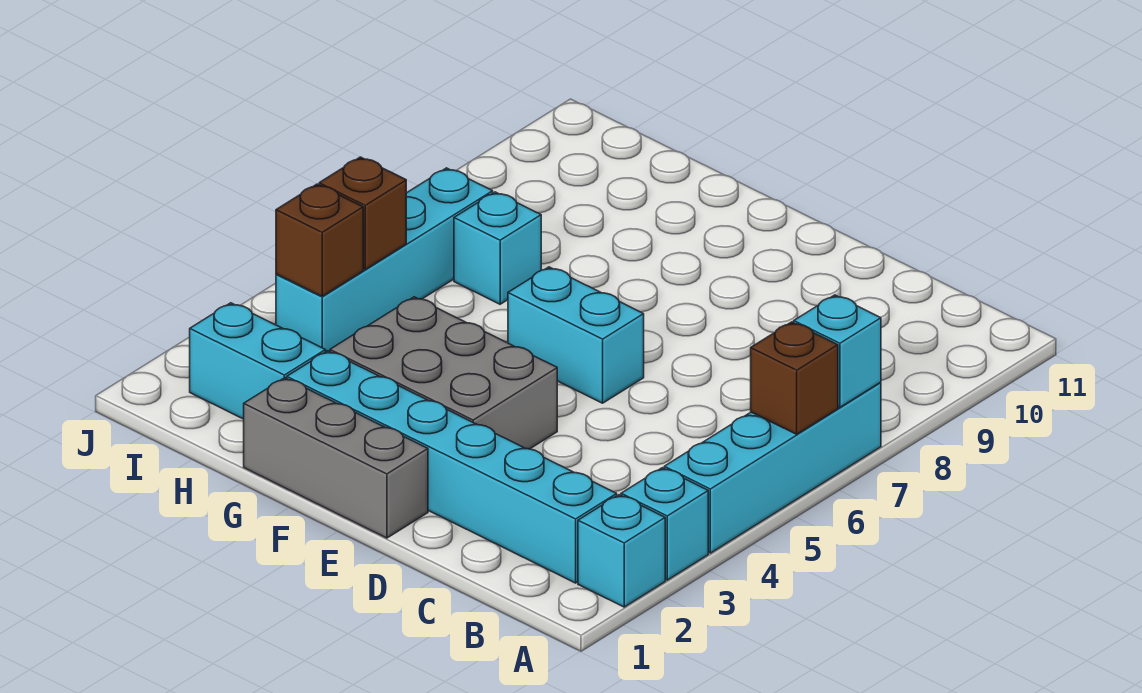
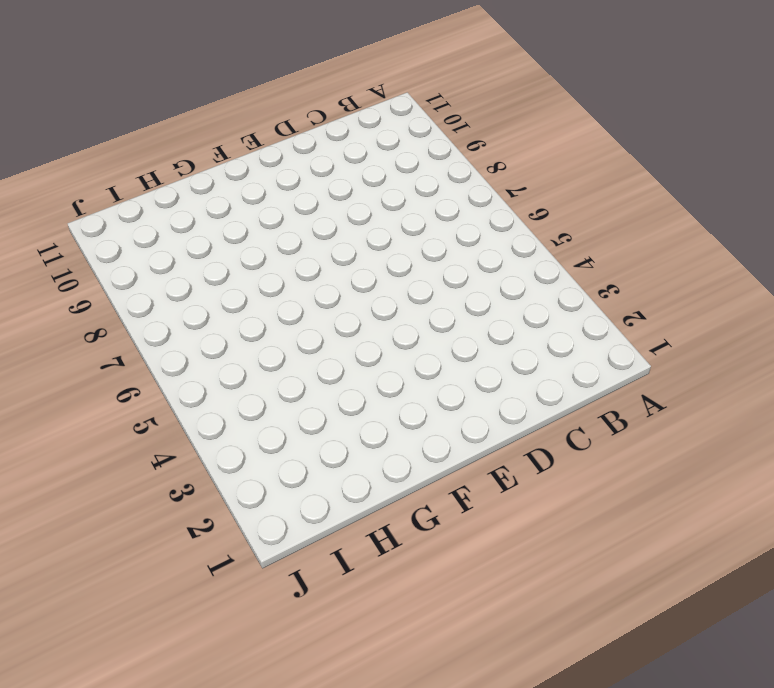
none -> cyan brick A2 level 1
none -> cyan brick A3 level 1
none -> cyan brick A4:A7 level 1

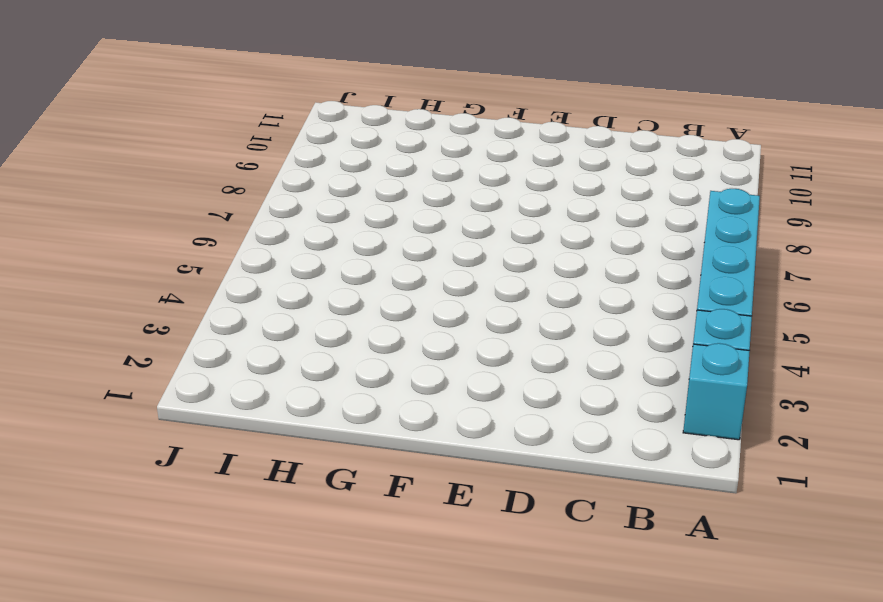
none -> cyan brick B2:G2 level 1
none -> grey brick E1:G1 level 1
none -> grey brick E3:G4 level 1

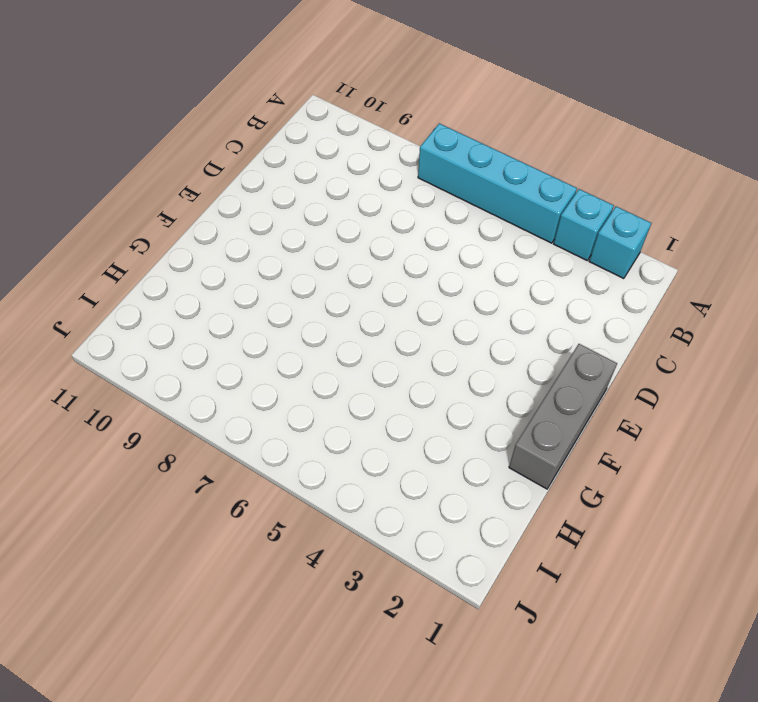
none -> cyan brick B2:G2 level 1
none -> grey brick E3:G4 level 1
none -> cyan brick E6:F6 level 1

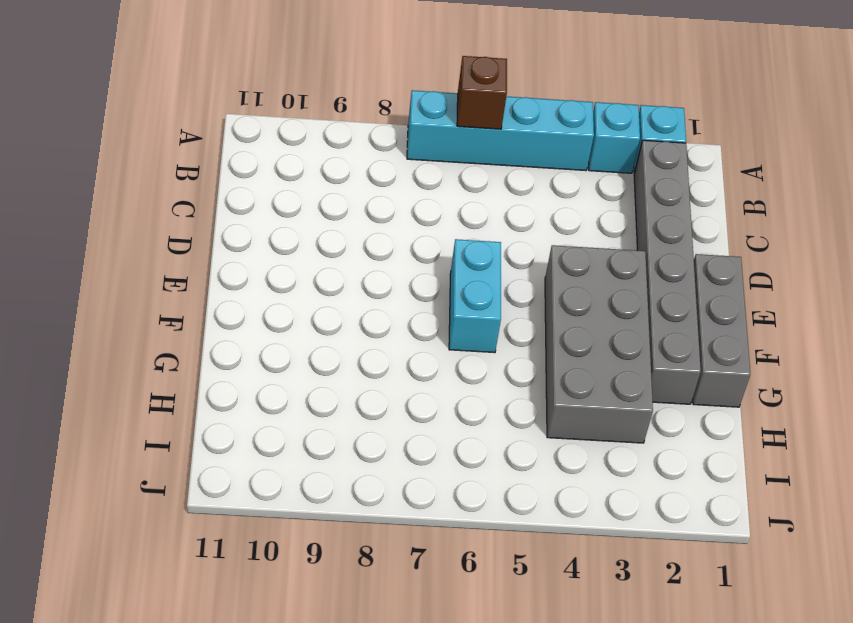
grey brick B2:G2 level 1 -> cyan brick B2:G2 level 1
grey brick E3:H4 level 1 -> grey brick E3:G4 level 1
none -> cyan brick H2:I2 level 1
none -> cyan brick H7 level 1
none -> cyan brick I4:I7 level 1

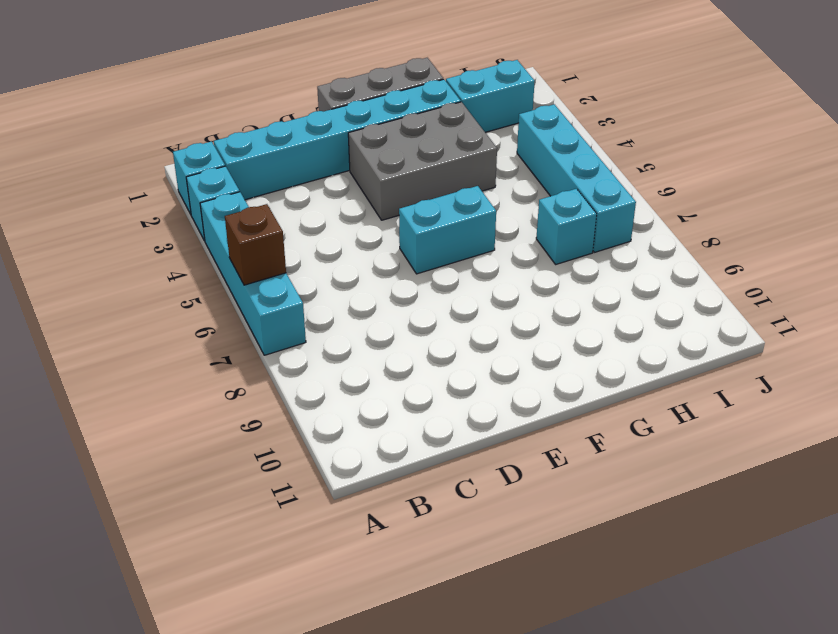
none -> cyan brick A7 level 2
none -> brown brick I4 level 2
none -> brown brick I5 level 2

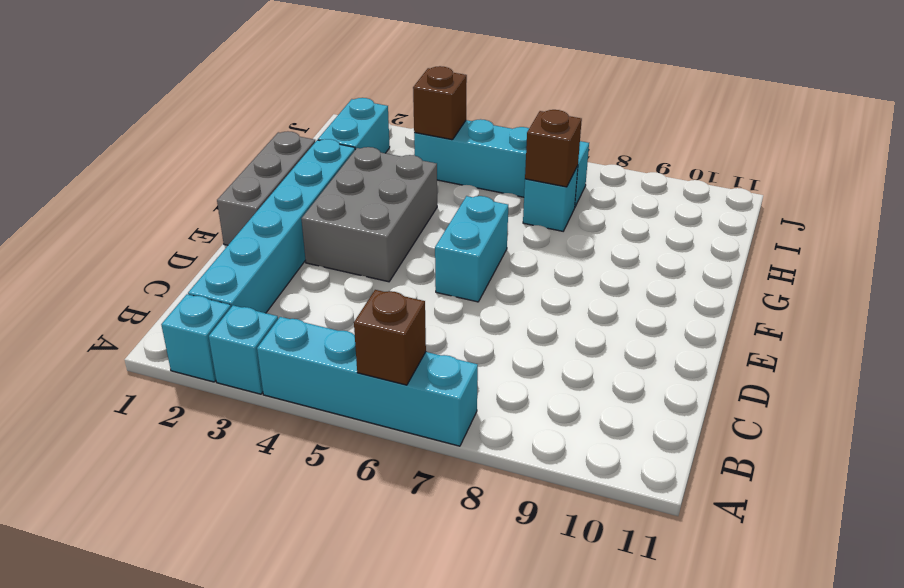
brown brick H7 level 2 -> brown brick I5 level 2
none -> cyan brick A7 level 2

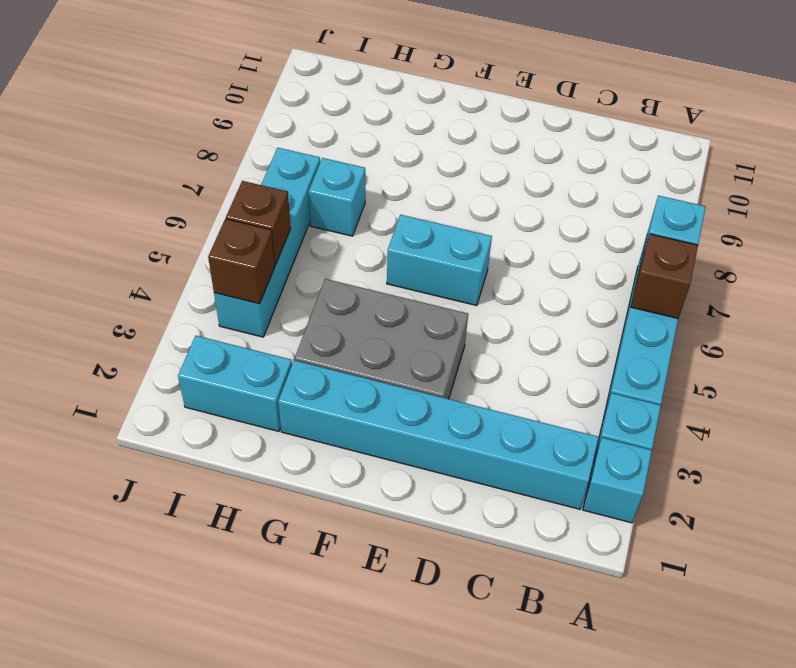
none -> grey brick E1:G1 level 1

